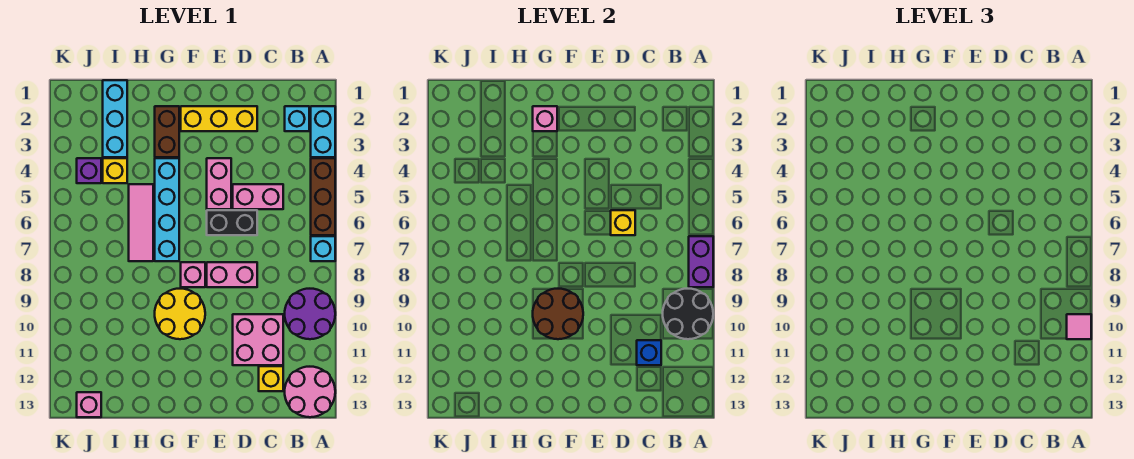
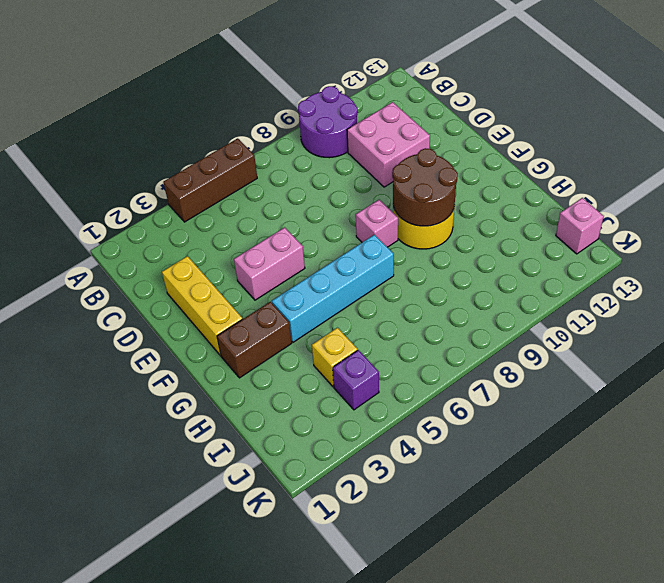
none -> cyan brick A2:A3 level 1
none -> cyan brick A7 level 1
none -> pink round brick A12:B13 level 1

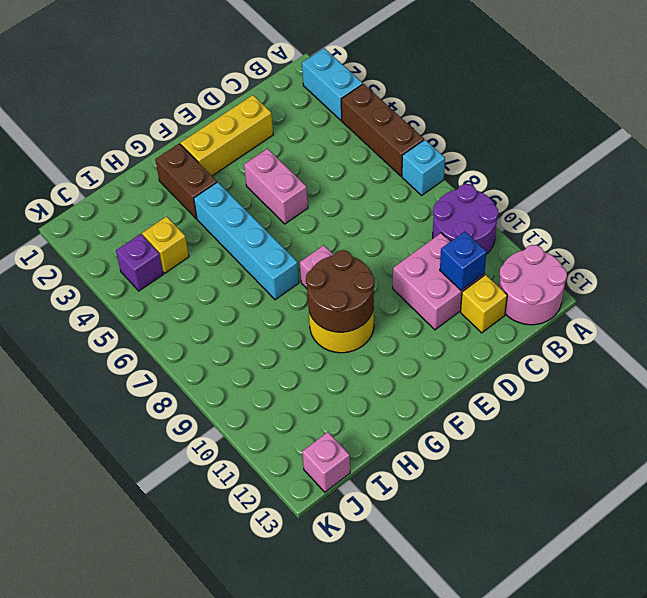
none -> cyan brick B2 level 1
none -> pink brick C5:D5 level 1
none -> black brick D6:E6 level 1

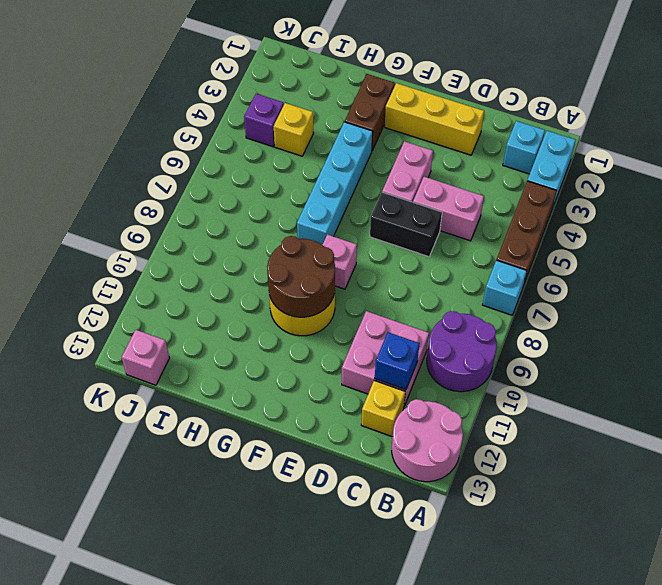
none -> pink brick D8:E8 level 1
none -> pink tile H5:H7 level 1
none -> cyan brick I1:I3 level 1

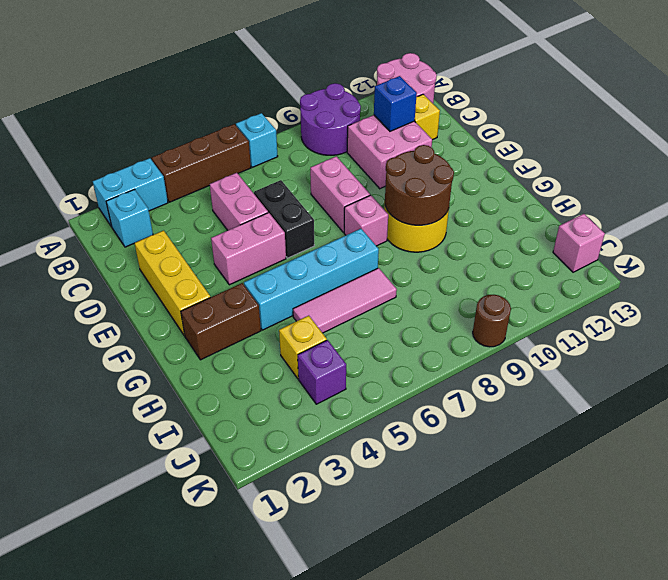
brown round brick K9 level 1 -> none
none -> cyan brick I1:I3 level 1
none -> purple brick A7:A8 level 2
none -> black round brick A9:B10 level 2

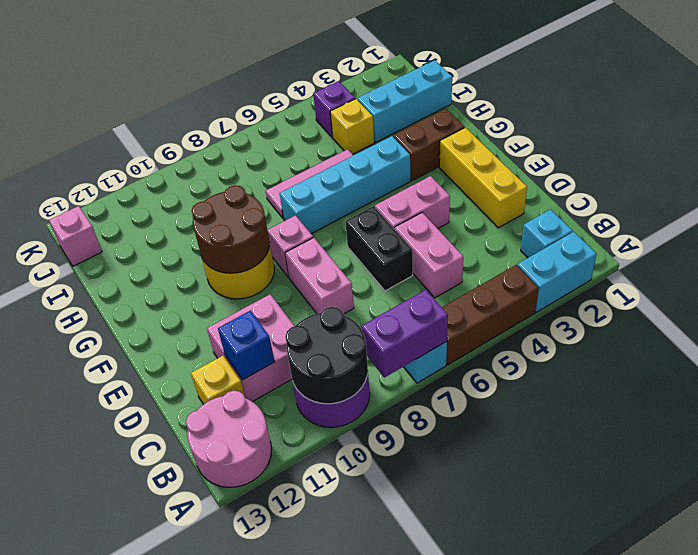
none -> yellow brick D6 level 2
none -> pink brick G2 level 2
none -> pink tile A10 level 3

